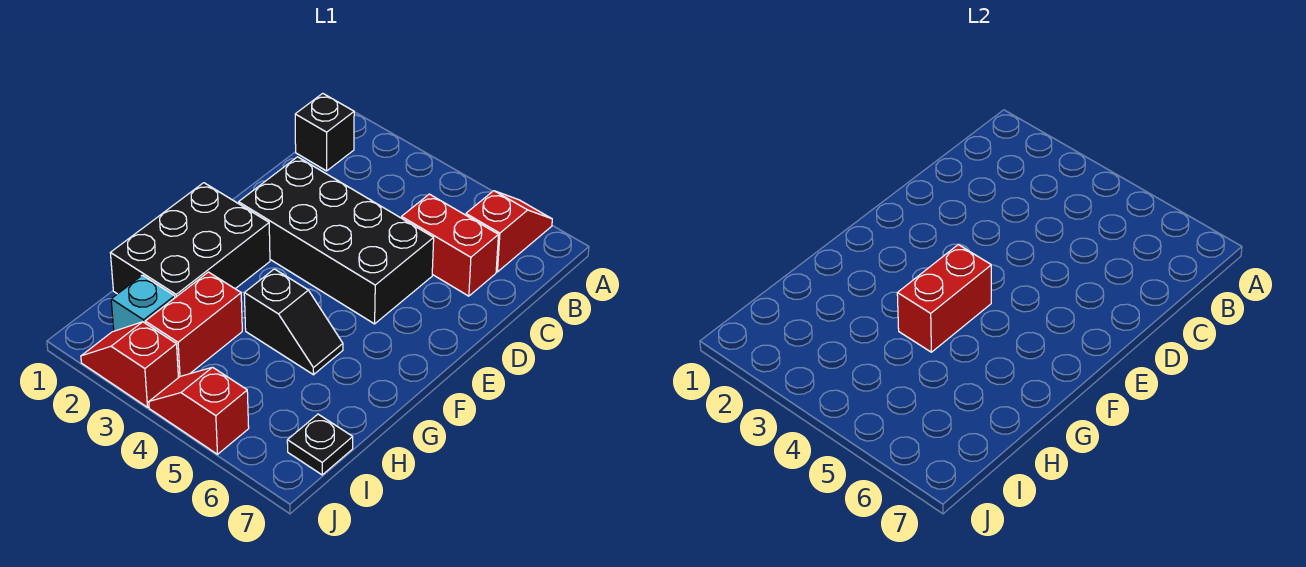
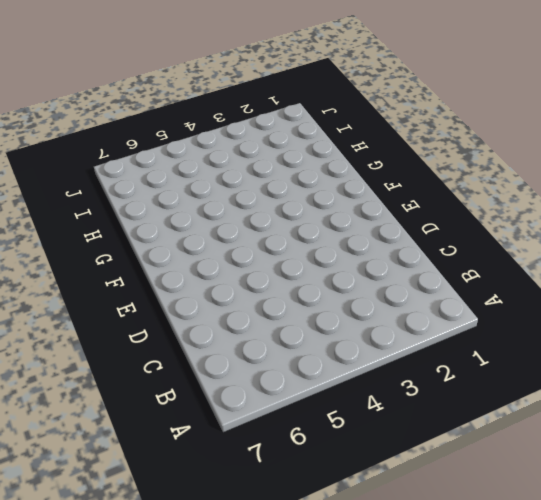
none -> red slope A6:B6 level 1 top B
none -> black brick B1 level 1
none -> red brick C5:C6 level 1

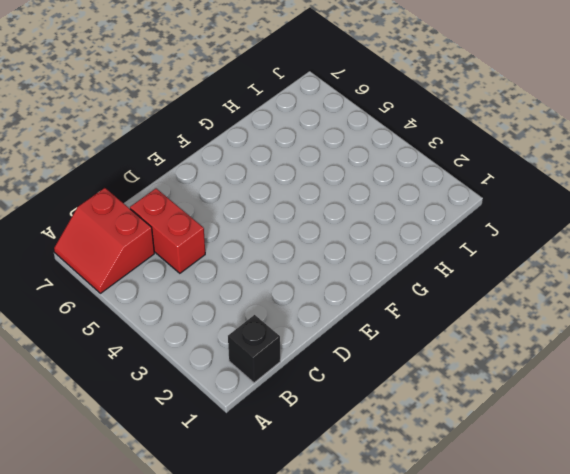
red slope A6:B7 level 1 top B -> red slope A6:B6 level 1 top B
none -> black brick D2:E5 level 1
none -> black brick F1:H2 level 1
none -> black slope G4:G5 level 1 top 4

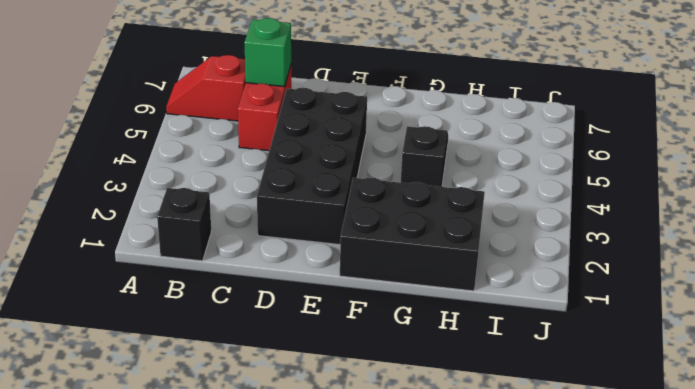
green brick C6 level 2 -> none
none -> red brick H3:I3 level 1
none -> cyan brick I2 level 1
none -> black plate I7 level 1

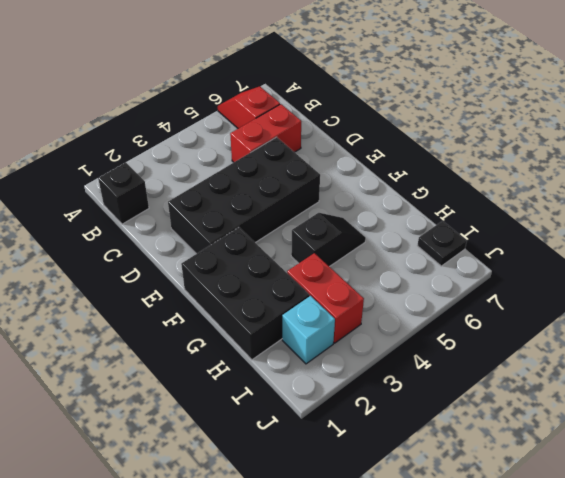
none -> red slope J2:J3 level 1 top 3
none -> red slope J4:J5 level 1 top 5
none -> red brick F4:G4 level 2

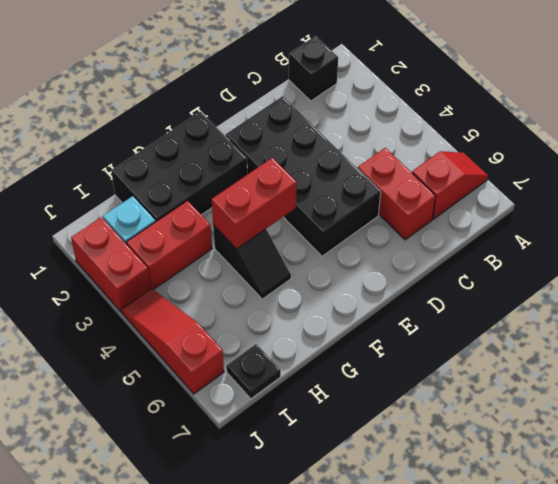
red brick J2:J3 level 1 -> red slope J2:J3 level 1 top 3
red slope J4:J6 level 1 top 6 -> red slope J4:J5 level 1 top 5

